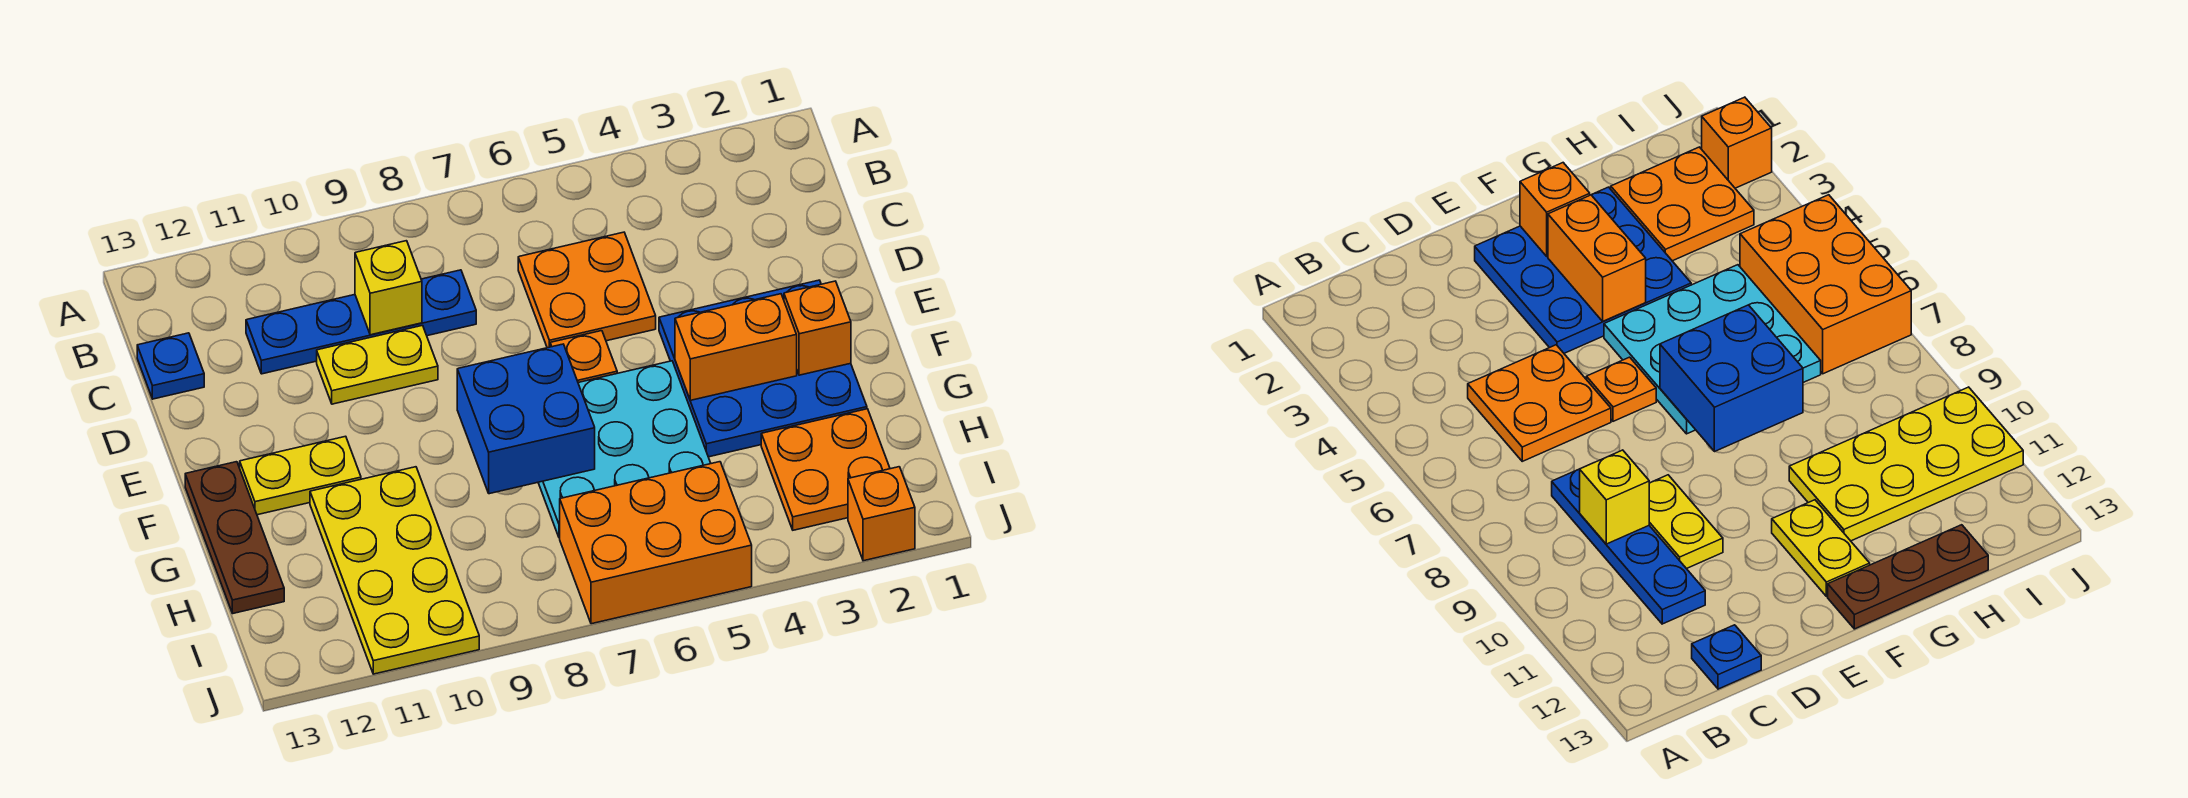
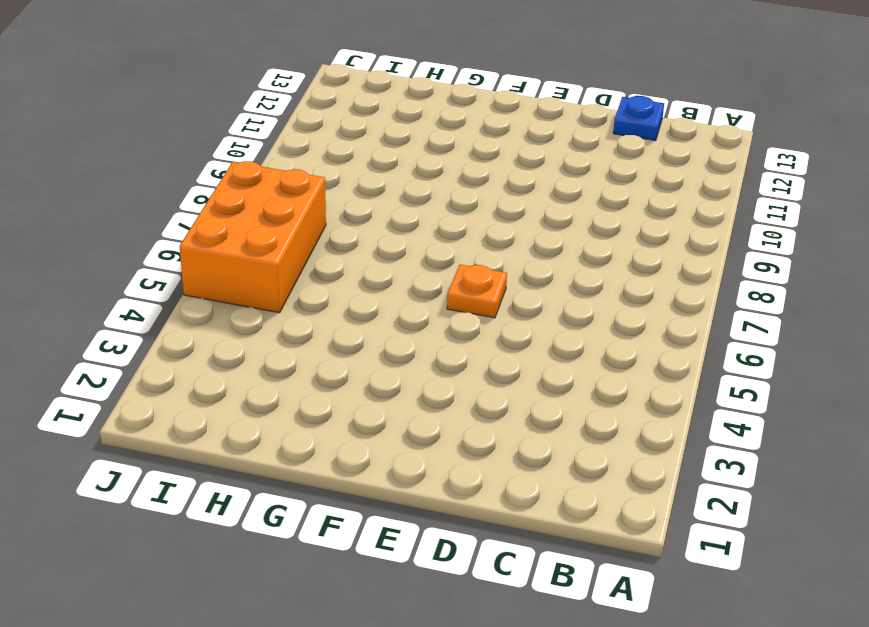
none -> orange plate C5:D6 level 1
none -> blue plate C8:C11 level 1
none -> yellow plate D9:D10 level 1

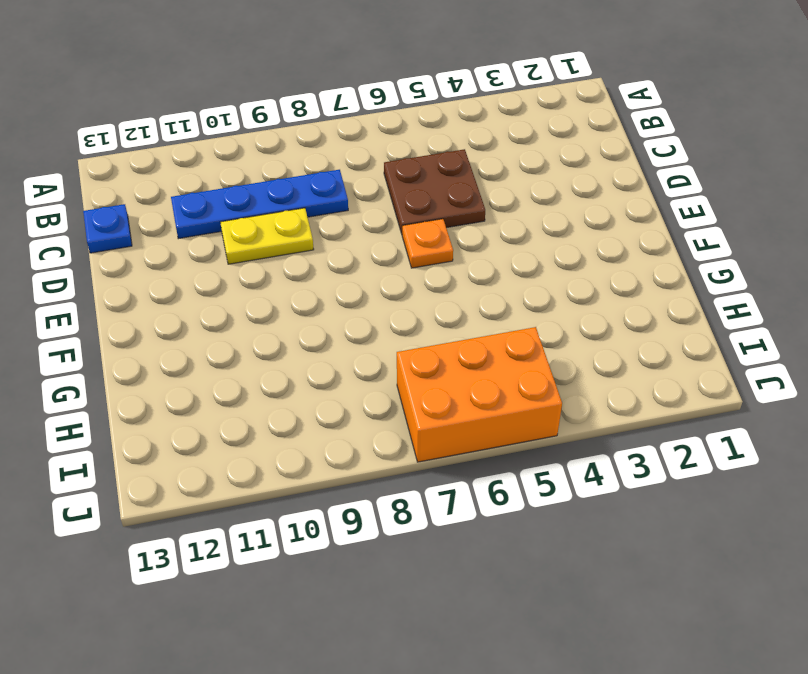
brown plate C5:D6 level 1 -> orange plate C5:D6 level 1
none -> blue plate E2:G4 level 1
none -> cyan plate F5:H7 level 1
none -> yellow plate F11:F12 level 1

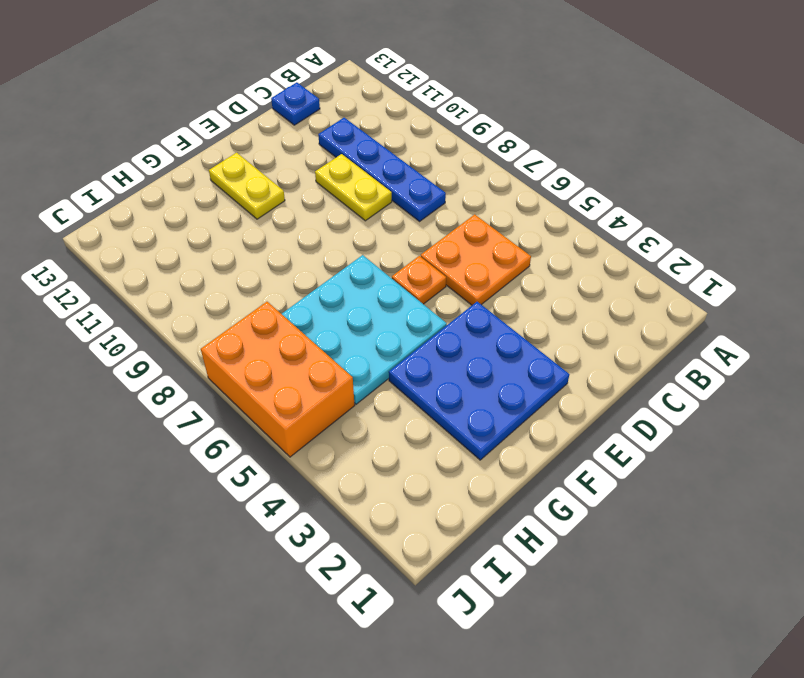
none -> brown plate F13:H13 level 1
none -> yellow plate G10:J11 level 1
none -> orange plate H2:I3 level 1

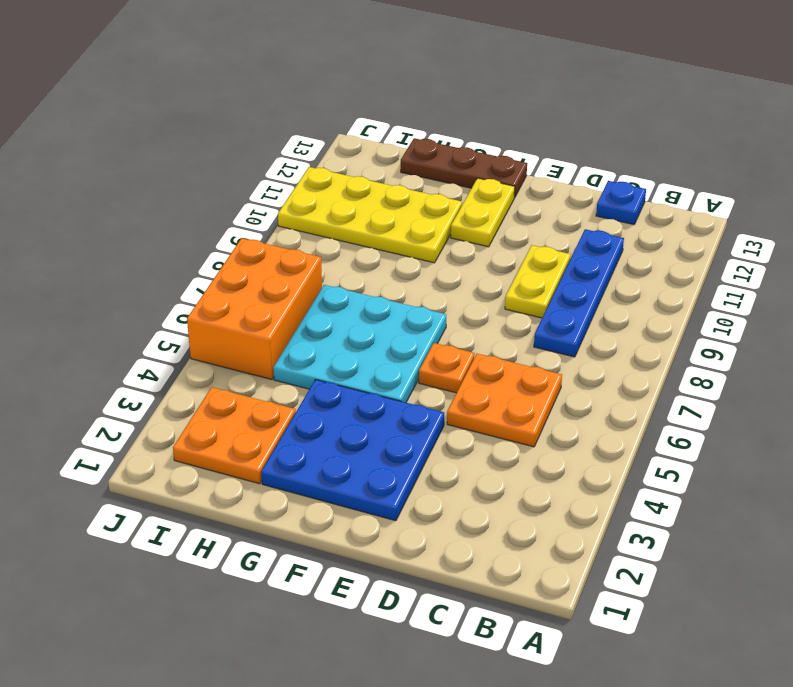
none -> orange brick J2 level 1
none -> yellow brick C9 level 2
none -> orange brick F2 level 2

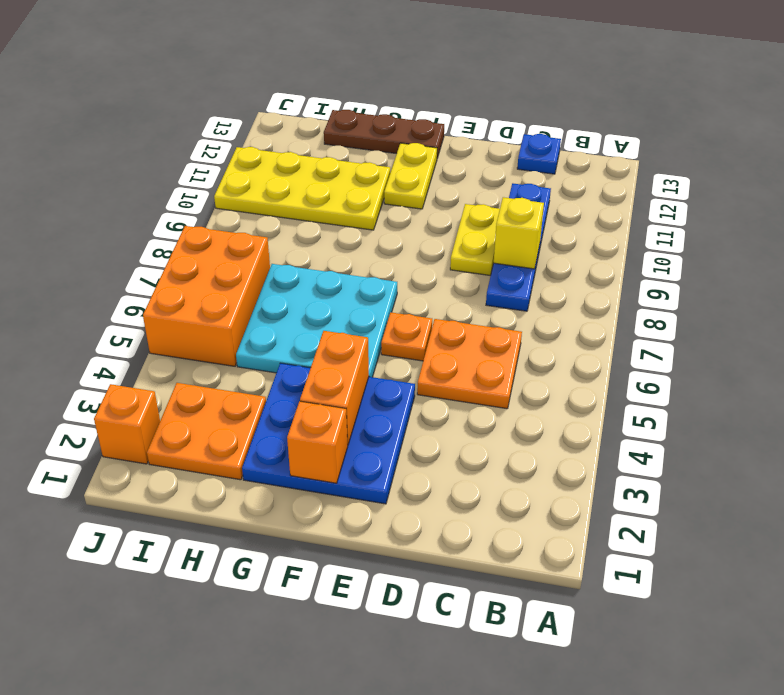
none -> blue brick F7:G8 level 2

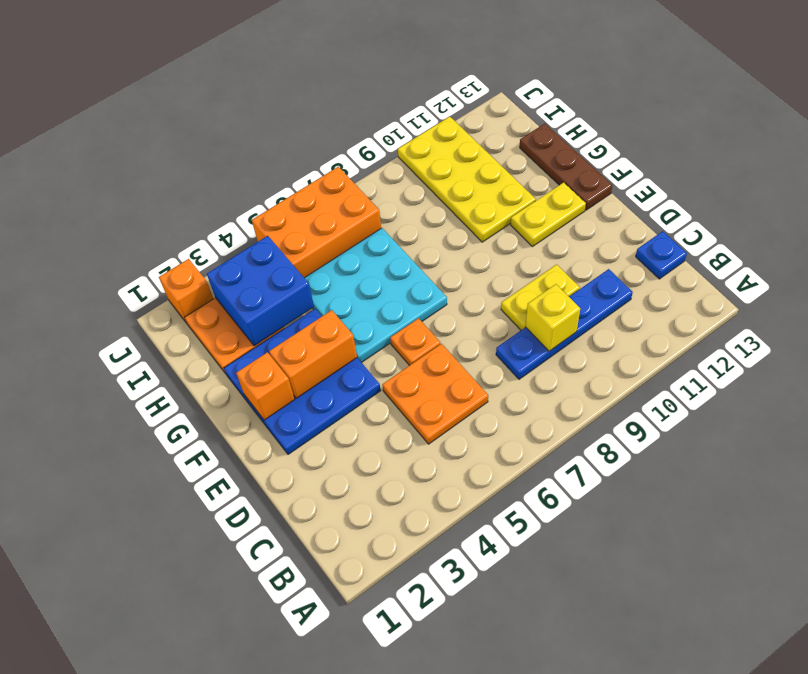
blue brick H3:I4 level 2 -> blue brick F7:G8 level 2

